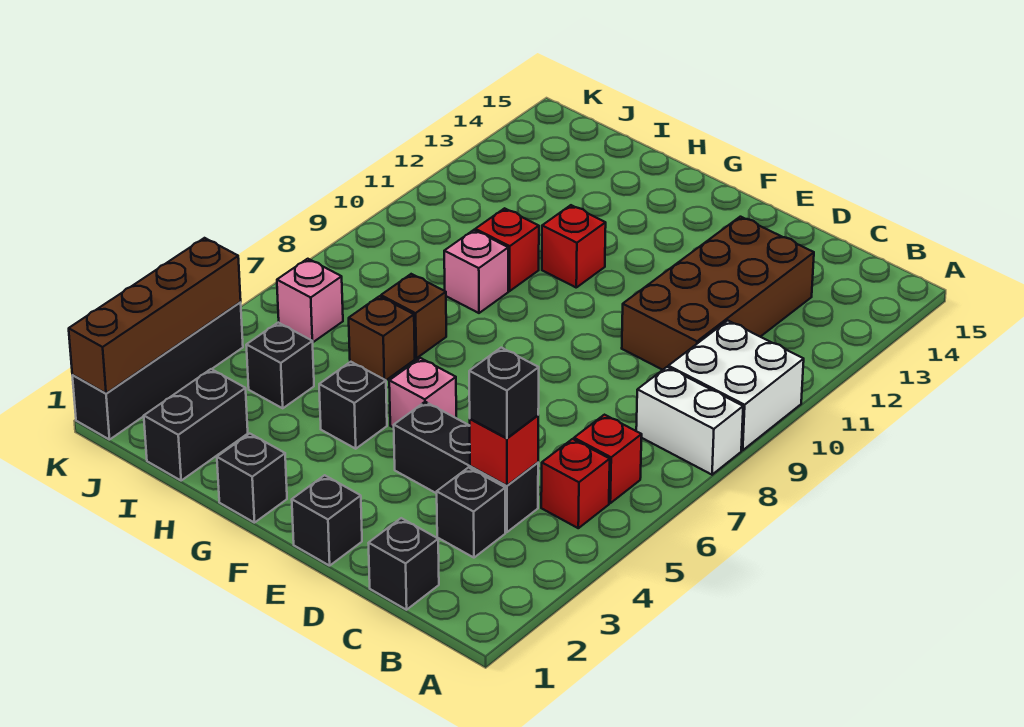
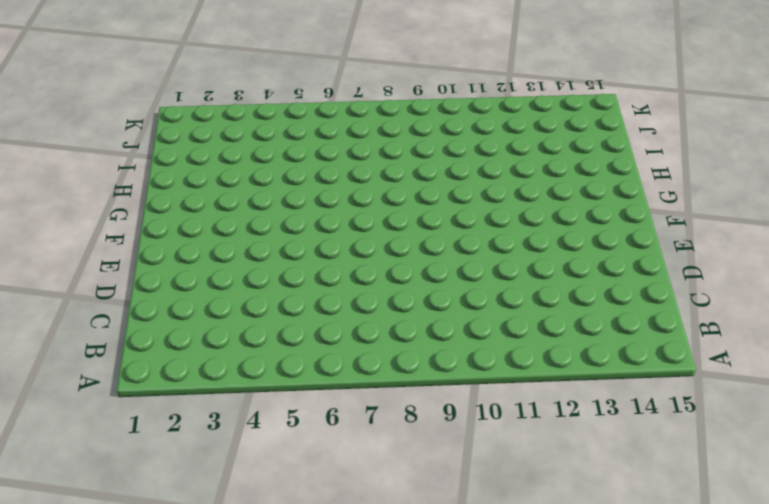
none -> white brick A8:B8 level 1
none -> white brick A9:B10 level 1
none -> red brick B5 level 1

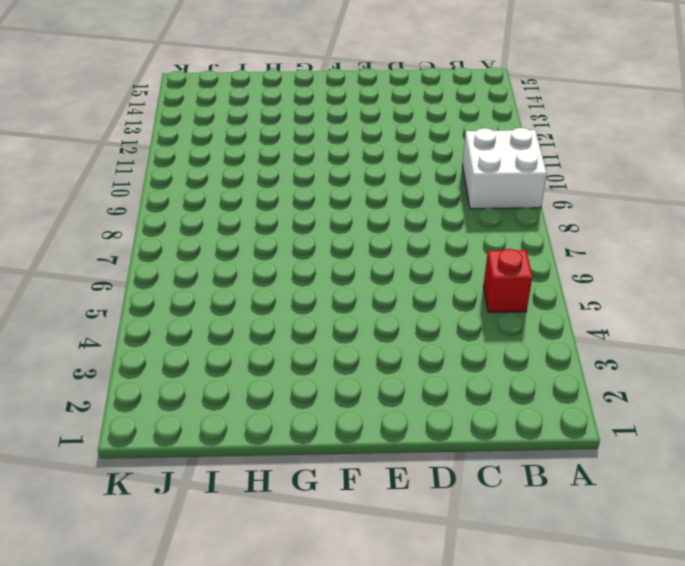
none -> white brick A8:B8 level 1
none -> red brick B6 level 1
none -> black brick C1 level 1

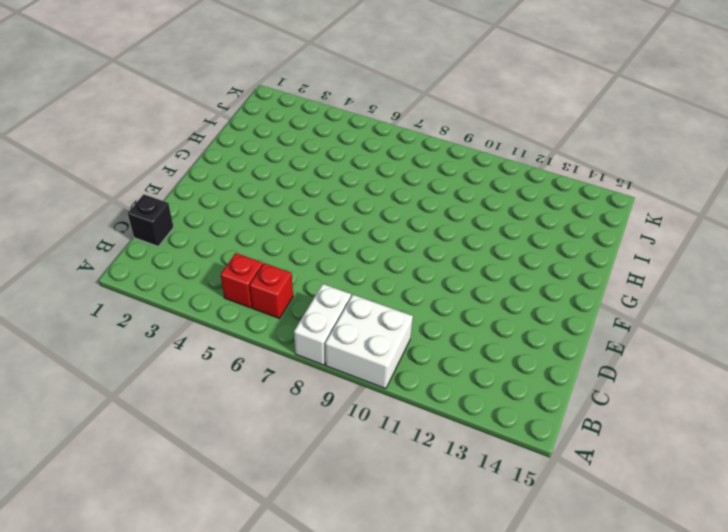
none -> black brick C3 level 1
none -> black brick C4:E4 level 1
none -> brown brick C10:D13 level 1

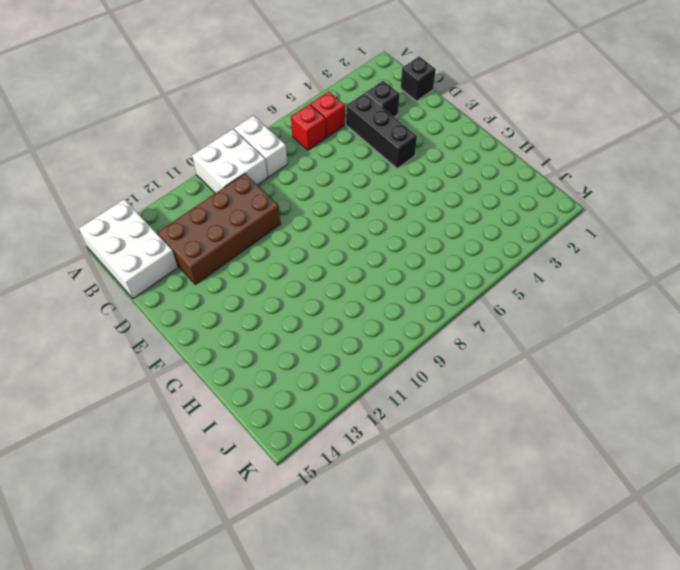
white brick A14:C15 level 1 -> none
none -> black brick E1 level 1
none -> pink brick F5 level 1
none -> black brick G1 level 1

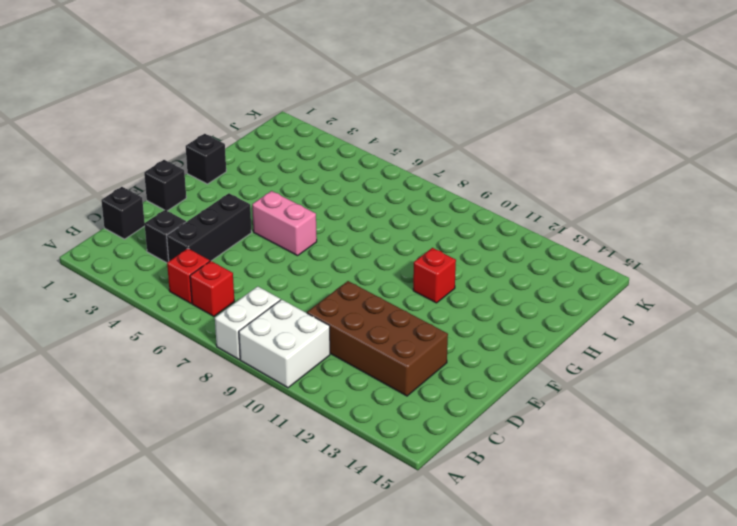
pink brick F5:F6 level 1 -> pink brick F5 level 1
none -> black brick G4 level 1
none -> brown brick H6 level 1
none -> brown brick H7 level 1

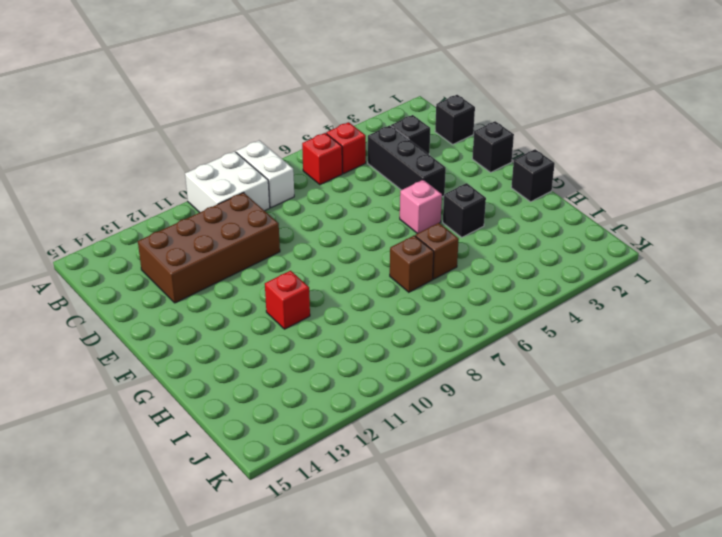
none -> pink brick H9 level 1
none -> red brick H10 level 1
none -> black brick I1:I2 level 1

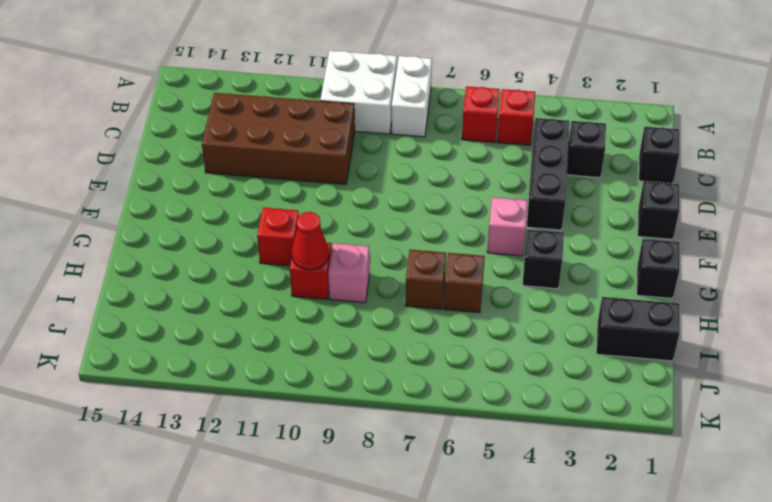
red cone H10 level 2 -> none
none -> black brick I4 level 1
none -> pink brick J6 level 1
none -> black brick K1:K4 level 1

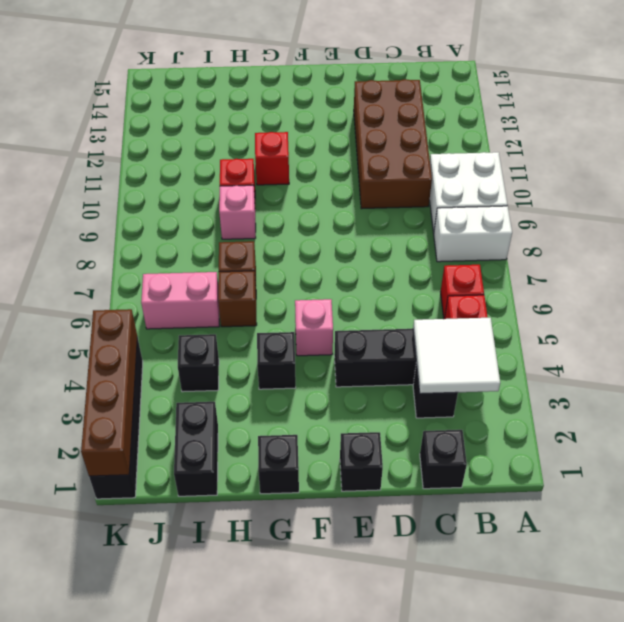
white tile B3:C4 level 2 -> red brick C4 level 2
pink brick I6:J6 level 1 -> pink brick J6 level 1
none -> black brick C4 level 3

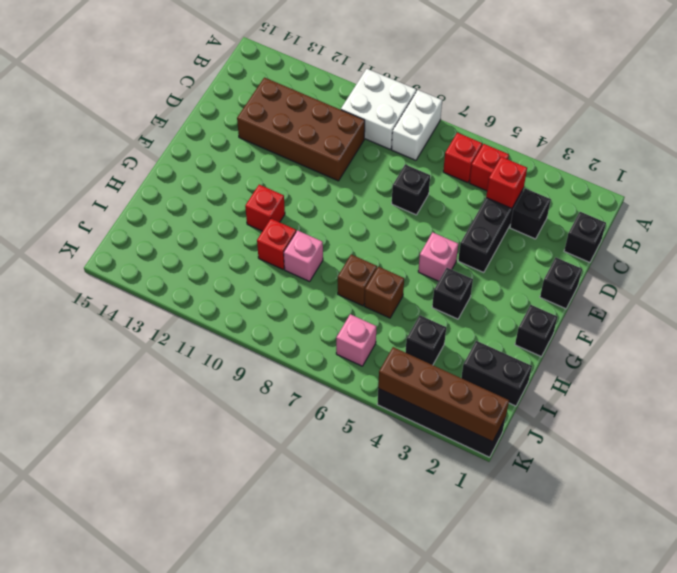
black brick D7 level 1 -> black brick C4 level 3

